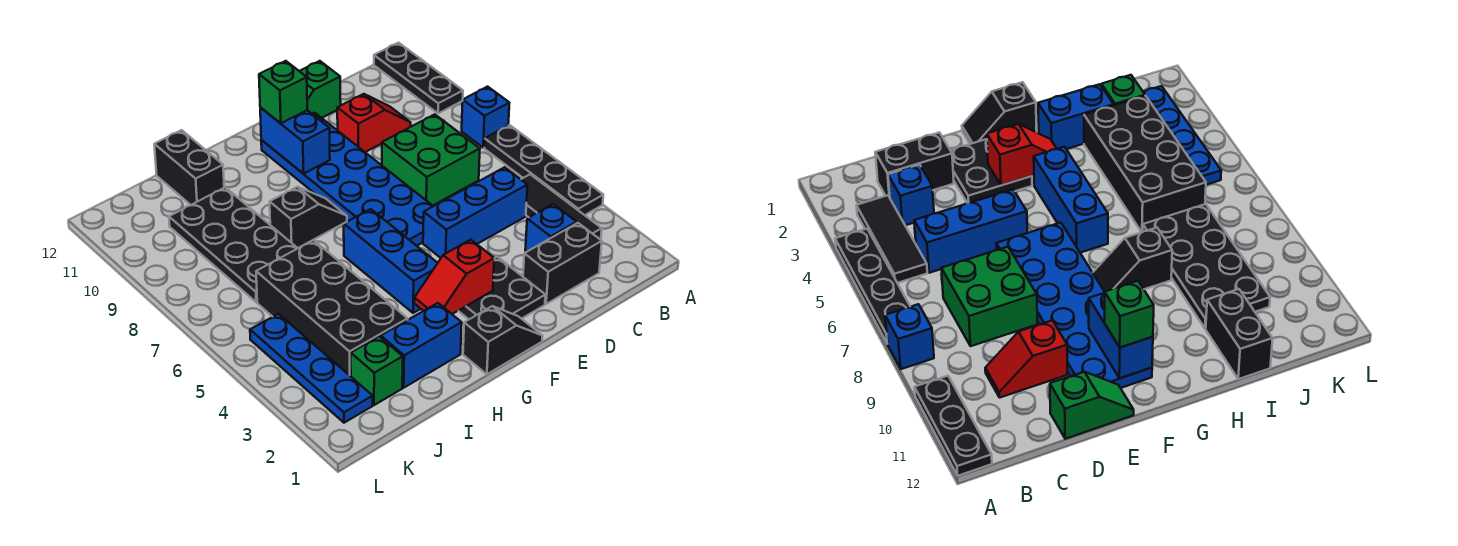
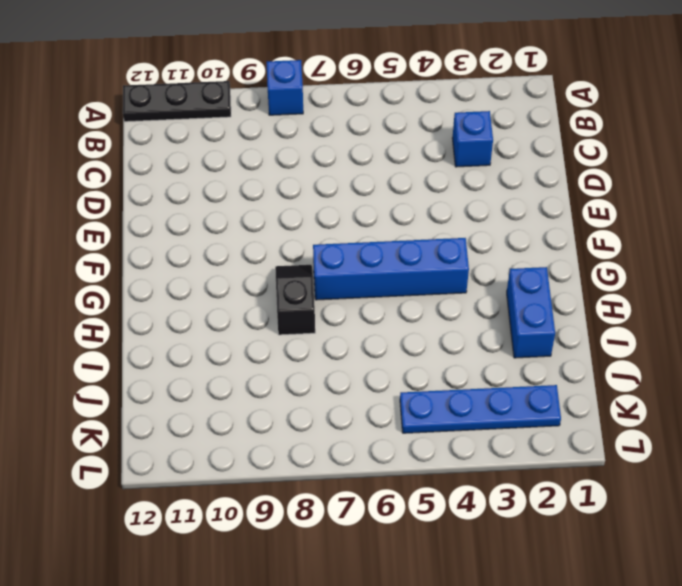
blue brick G4:G7 level 1 -> blue brick G4:G6 level 1
none -> black plate A4:A7 level 1
none -> black tile B3:B5 level 1
none -> black brick C2:D2 level 1

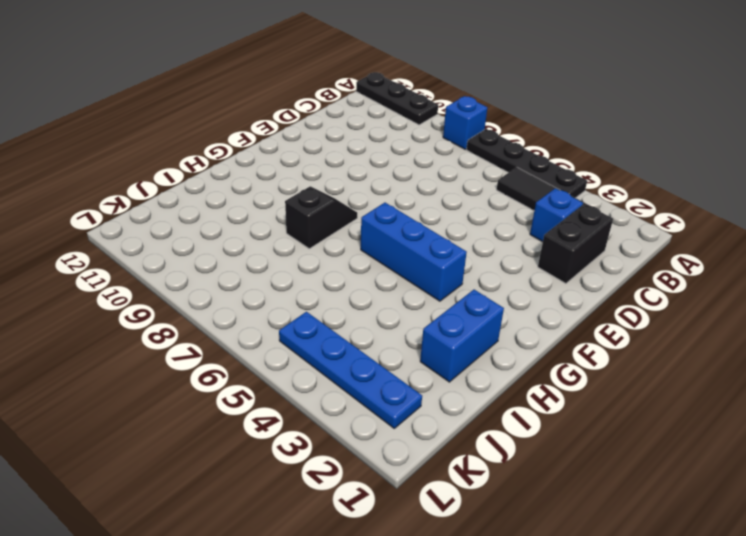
none -> blue brick C5:E5 level 1
none -> green brick C7:D8 level 1
none -> red slope C10:D10 level 1 top D

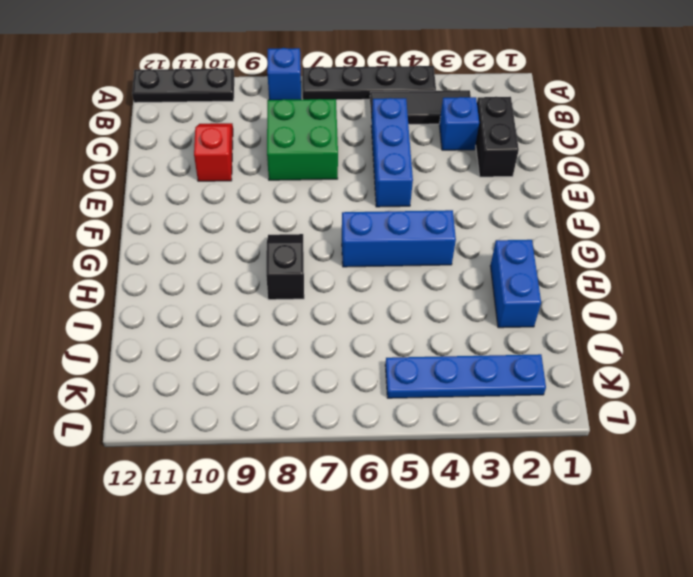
none -> green slope D12:E12 level 1 top D
none -> black plate E2:F3 level 1
none -> blue plate E6:F11 level 1

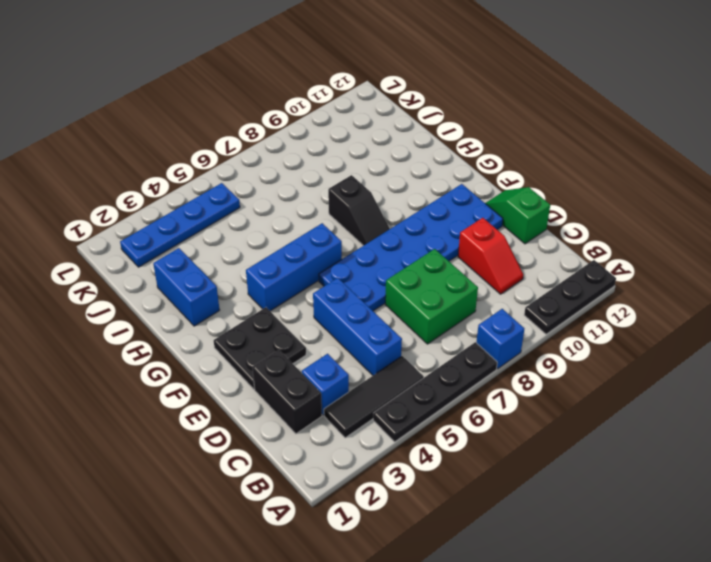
none -> black slope F1:G1 level 1 top G
none -> black brick I3:J6 level 1
none -> black plate I7:J10 level 1

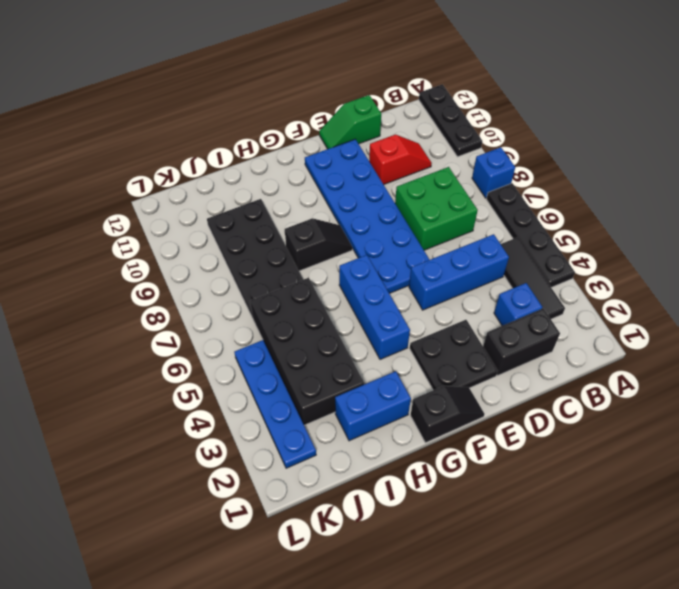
none -> black brick I11:I12 level 1
none -> green brick J2 level 1
none -> red slope F3:G3 level 2 top F

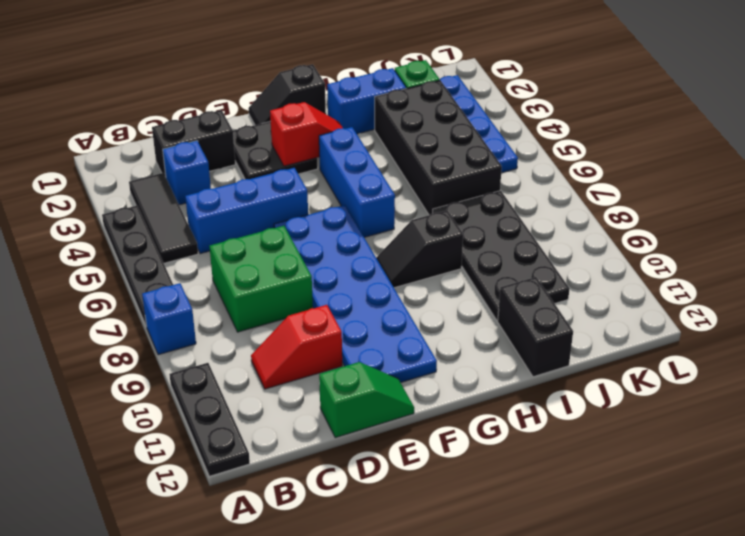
none -> blue brick F10:F11 level 2
none -> green brick F11 level 3

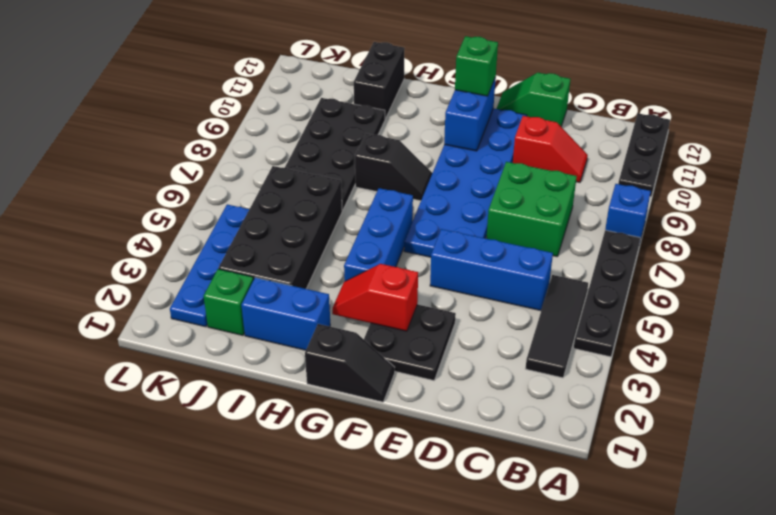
none -> black brick C2:D2 level 1
none -> blue brick C3 level 1

